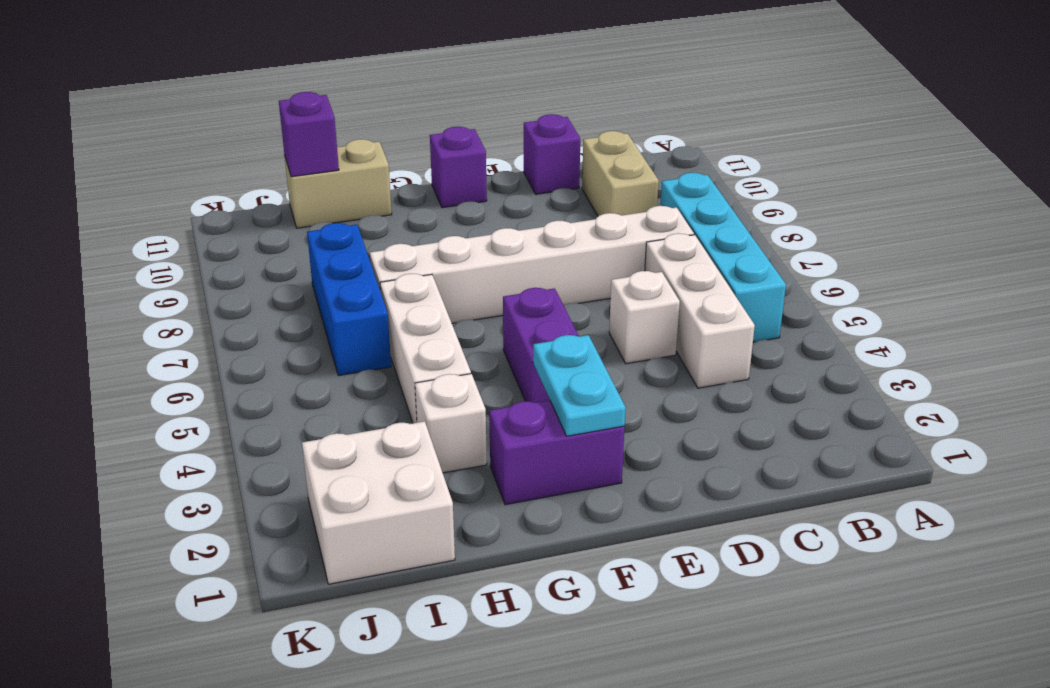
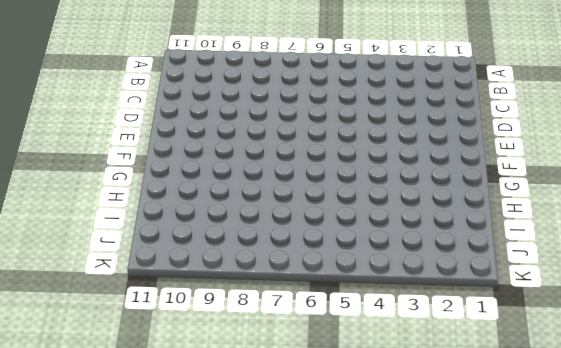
none -> cyan brick B5:B8 level 1
none -> white brick C4:C6 level 1
none -> white brick C7:H7 level 1

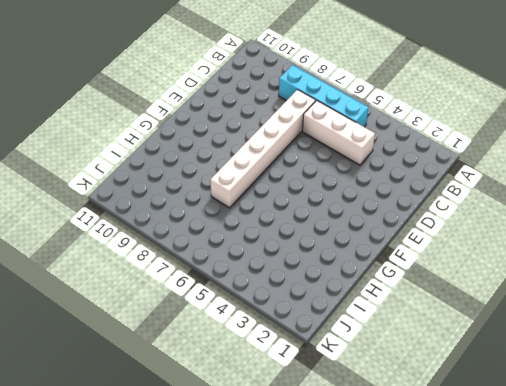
none -> tan brick C9:C10 level 1
none -> white brick D5 level 1
none -> purple brick D11 level 1

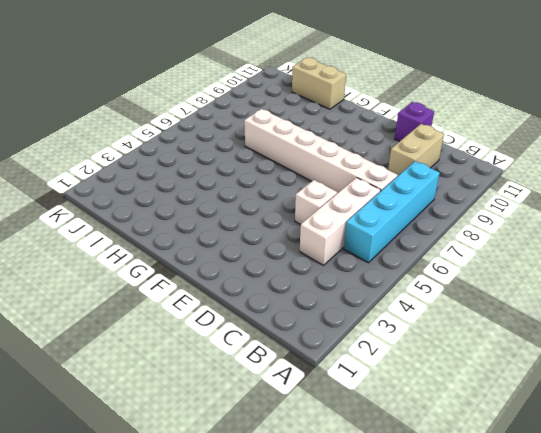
none -> purple brick F2:G2 level 1
none -> purple brick F4:F5 level 1
none -> purple brick F11 level 1

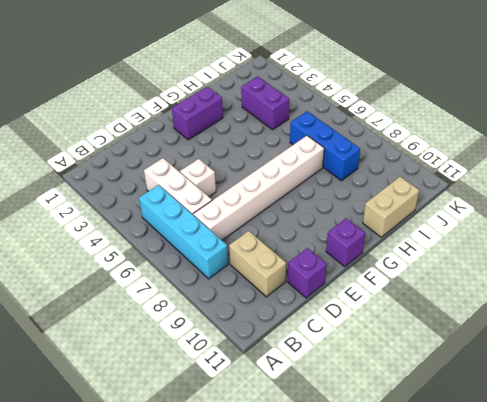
purple brick I3:I4 level 1 -> purple brick F4:F5 level 1
none -> white brick H3 level 1
none -> white brick H4:H6 level 1
none -> white brick I1:J2 level 1

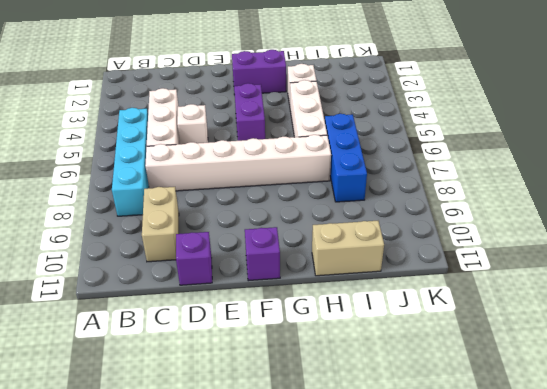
none -> white brick I1:J2 level 1
none -> cyan plate F2:F3 level 2
none -> purple brick I11 level 2

